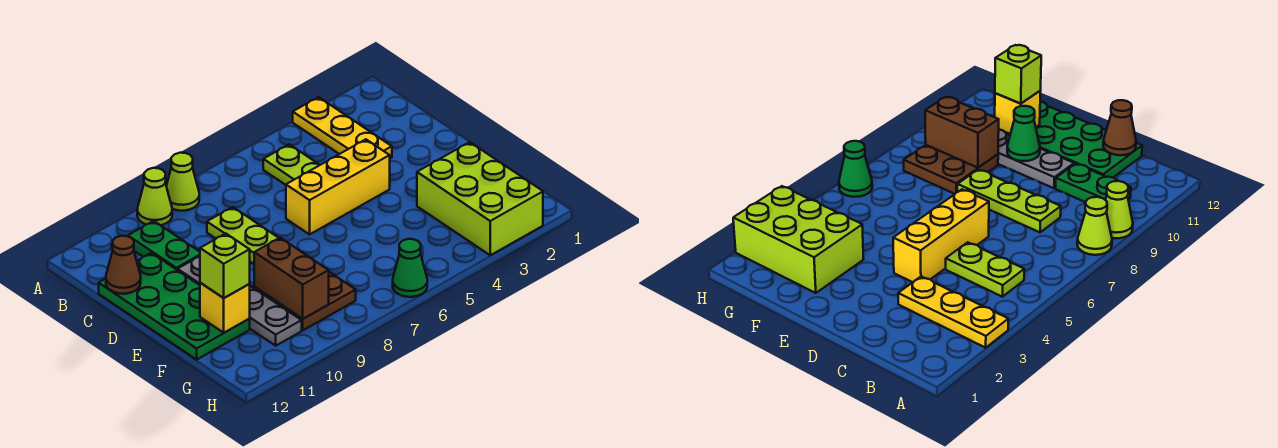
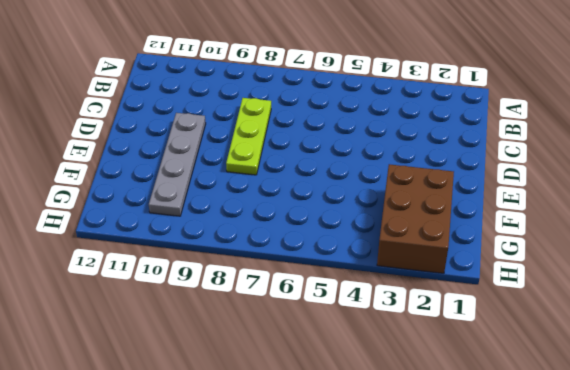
brown brick F2:H3 level 1 -> lime brick F2:H3 level 1
none -> yellow plate A3:C3 level 1
none -> lime cone A8 level 1
none -> lime cone A9 level 1

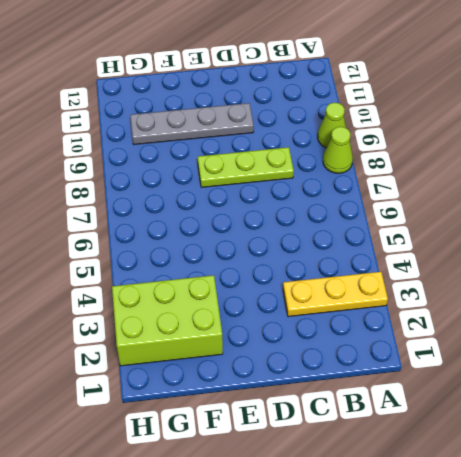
none -> lime plate B5:C5 level 1
none -> green plate B10:C10 level 1
none -> green plate C11:F12 level 1

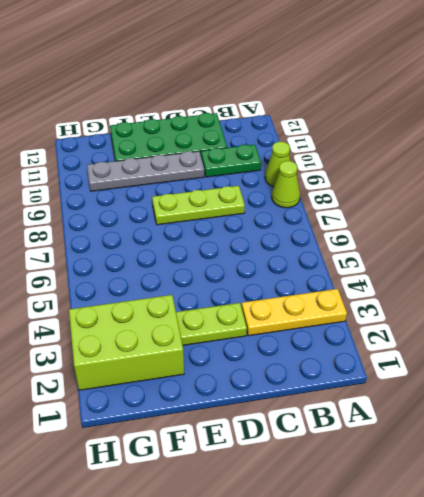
lime plate D3:E3 level 1 -> lime plate B5:C5 level 1
none -> yellow brick D4:D6 level 1
none -> brown plate F8:G9 level 1
none -> green cone H6 level 1

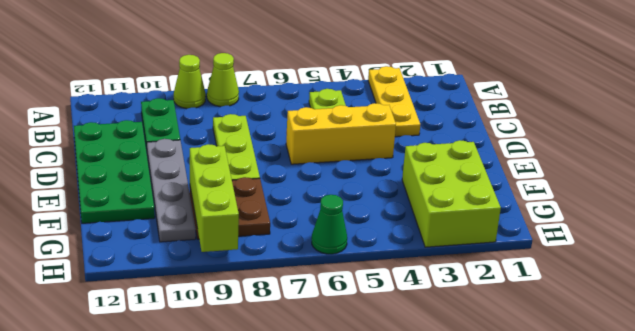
lime brick F9:H9 level 2 -> brown brick F9:G9 level 2
none -> brown cone C12 level 2
none -> green cone E10 level 2
none -> yellow brick F11 level 2

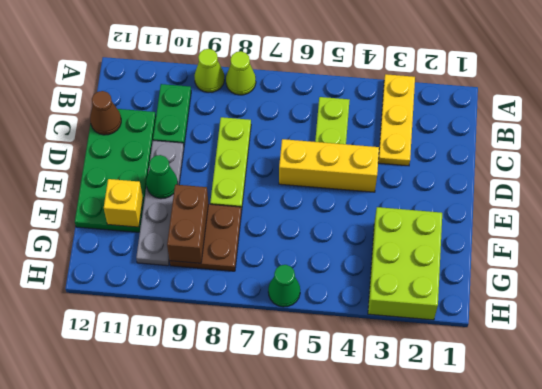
none -> lime brick F11 level 3

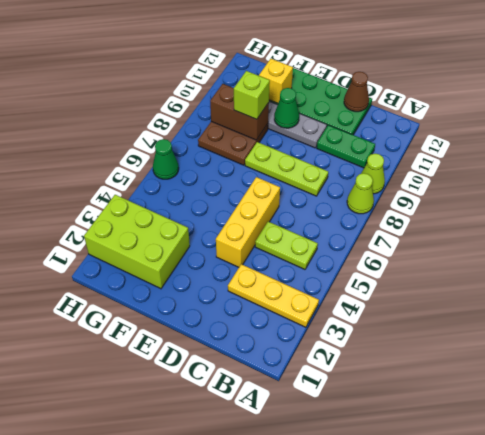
lime brick F9 level 3 -> lime brick F11 level 3

